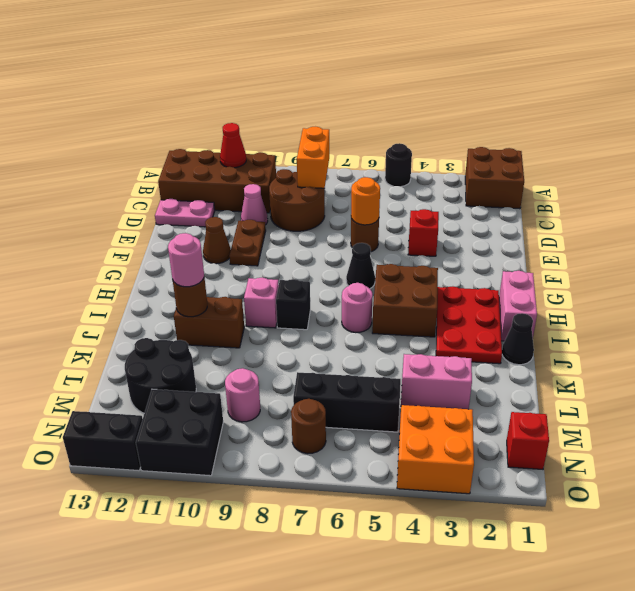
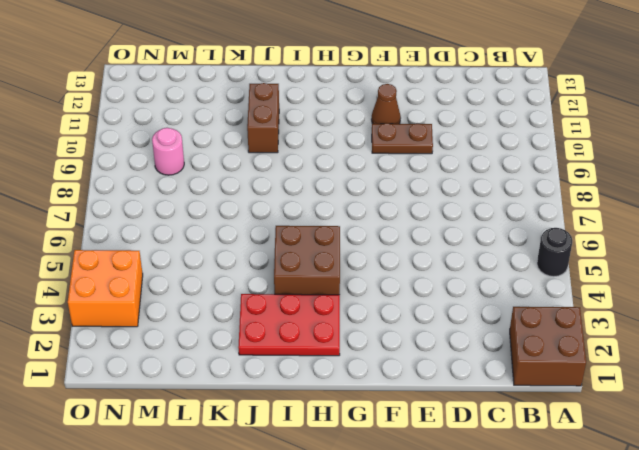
none -> brown brick B10:C13 level 1
none -> brown round brick C8:D9 level 1
none -> pink cone D10 level 1
none -> pink plate D12:D13 level 1

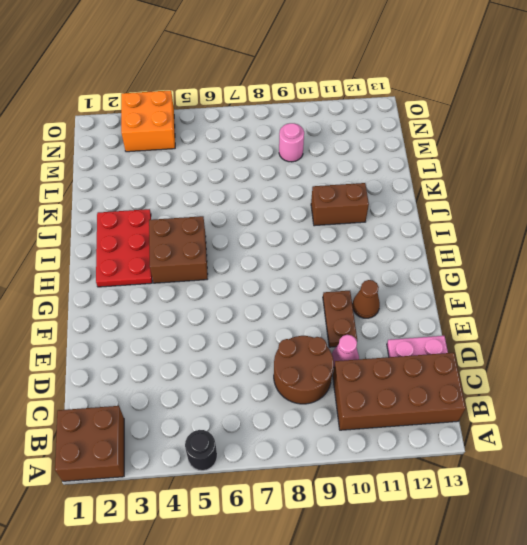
none -> red brick E4 level 1
none -> brown round brick E6 level 1
none -> black cone G6 level 1
none -> pink brick H1:I1 level 1

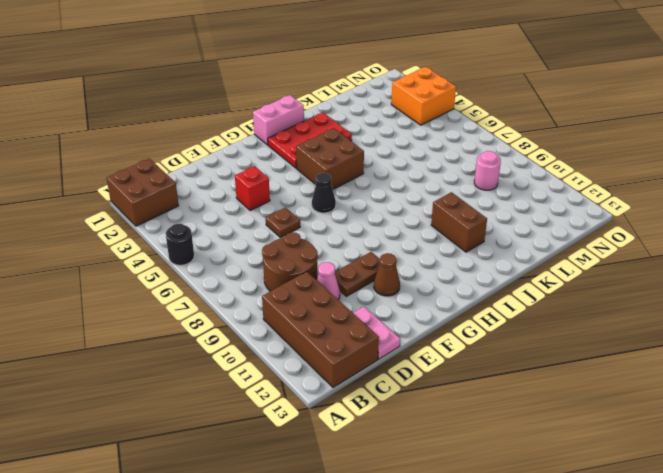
brown plate E6 level 1 -> brown round brick E6 level 1
none -> pink round brick I6 level 1
none -> black brick I8 level 1
none -> pink brick I9 level 1
none -> black cone J1 level 1

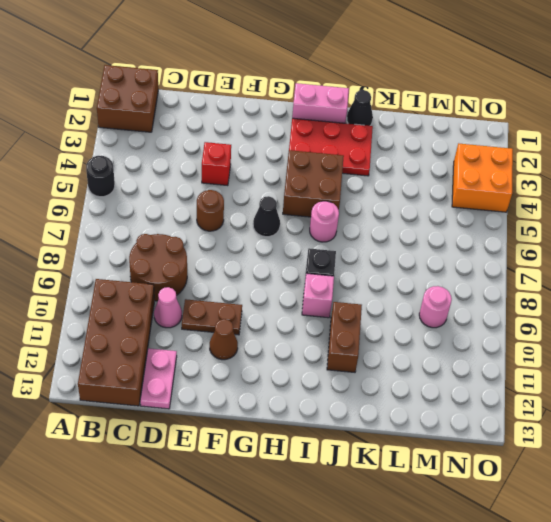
none -> pink brick L3:L4 level 1
none -> black round brick L11:M12 level 1
none -> black brick M5:M7 level 1
none -> red brick N1 level 1

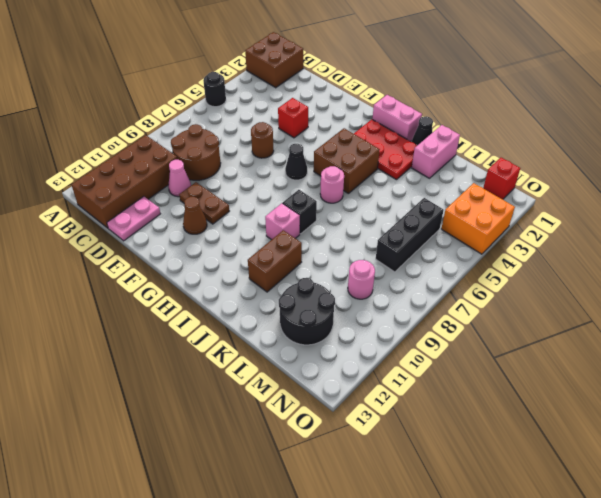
pink brick K1:K2 level 1 -> pink brick L3:L4 level 1
none -> brown round brick N7 level 1
none -> black brick N10:O11 level 1
none -> black brick O12:O13 level 1
none -> orange brick B8:C8 level 2

